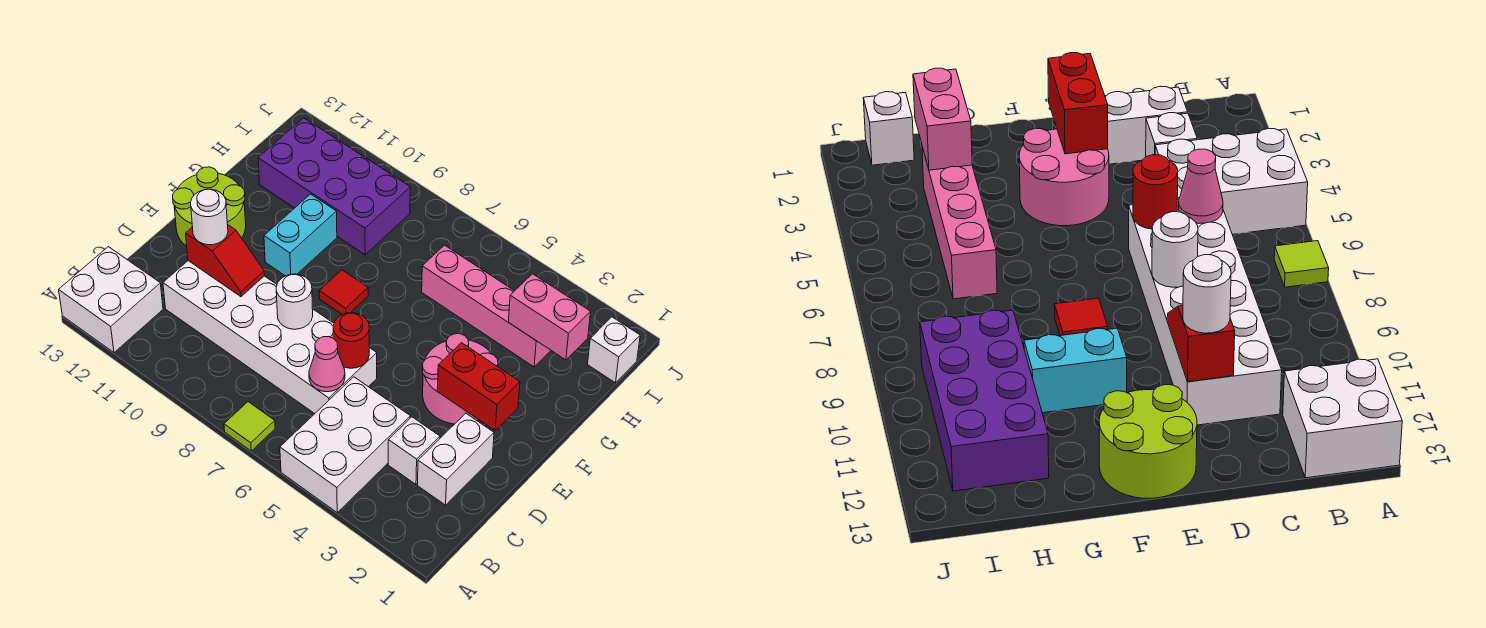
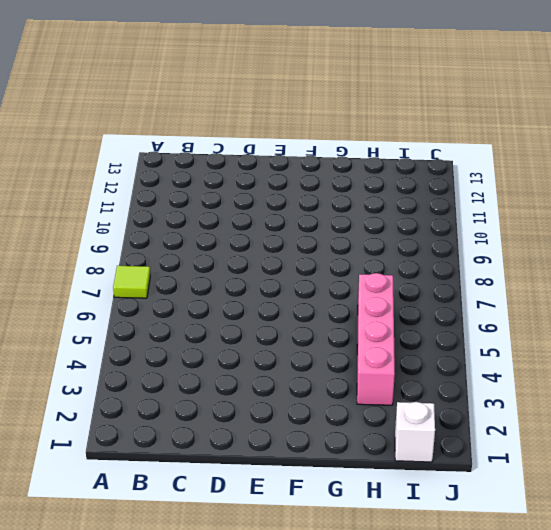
none -> white brick A4:C5 level 1
none -> white brick A12:B13 level 1
none -> white brick C2:D2 level 1

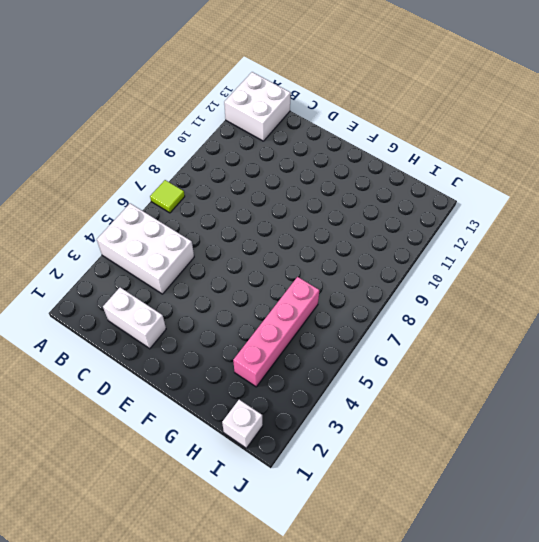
none -> white brick C3 level 1
none -> white brick C6:D11 level 1
none -> pink round brick E3:F4 level 1

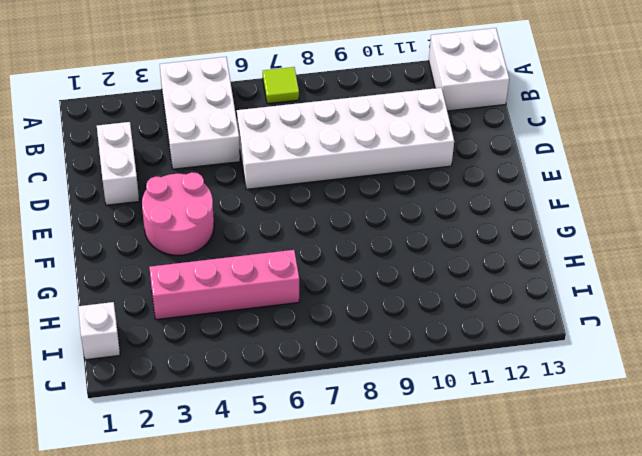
none -> white brick C3 level 1
none -> lime round brick E12:F13 level 1
none -> red tile F8 level 1

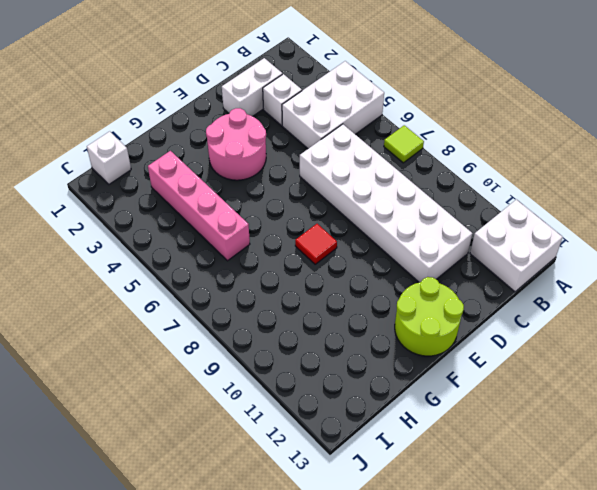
none -> cyan brick F10:G10 level 1
none -> purple brick H9:I12 level 1
none -> pink cone C6 level 2

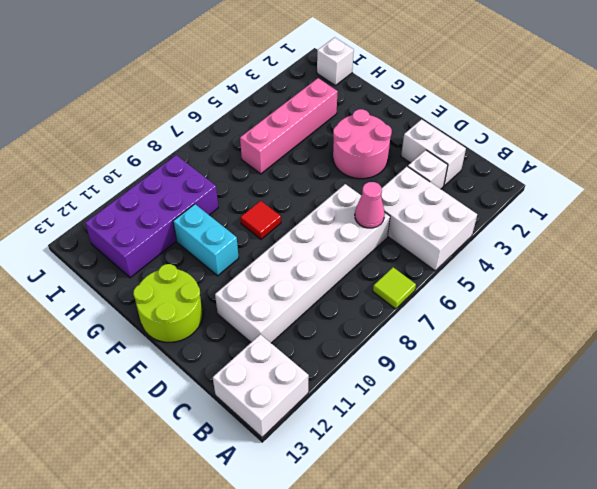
none -> red round brick D6 level 2
none -> white round brick D8 level 2
none -> red slope D10:D11 level 2 top 11

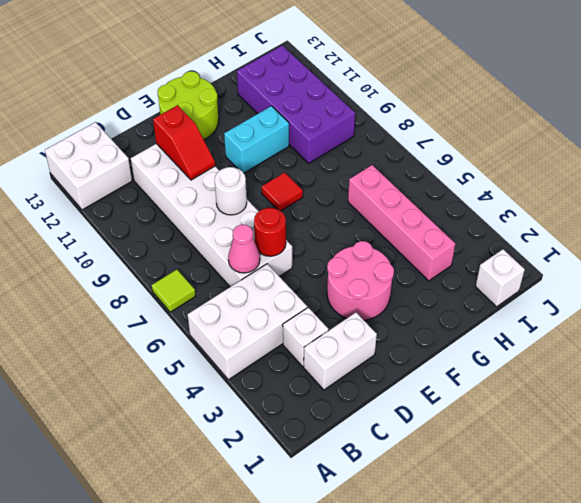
none -> red brick E2:E3 level 2
none -> pink brick H2:H3 level 2
none -> white round brick D11 level 3

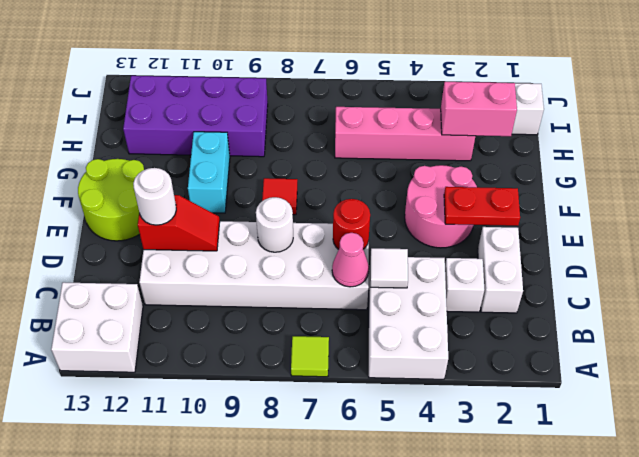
white tile C5 level 2 -> none
red plate E2:E3 level 2 -> red brick E2:E3 level 2

